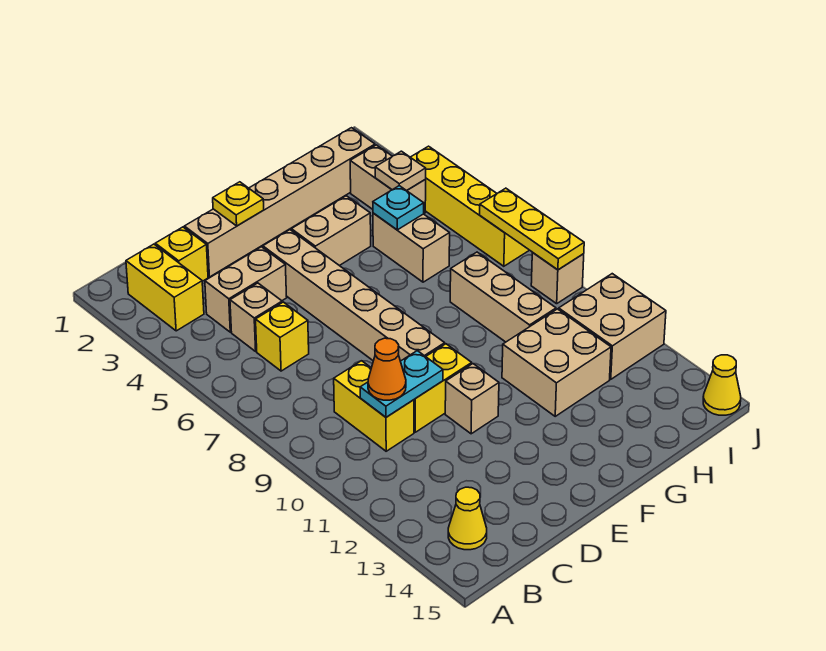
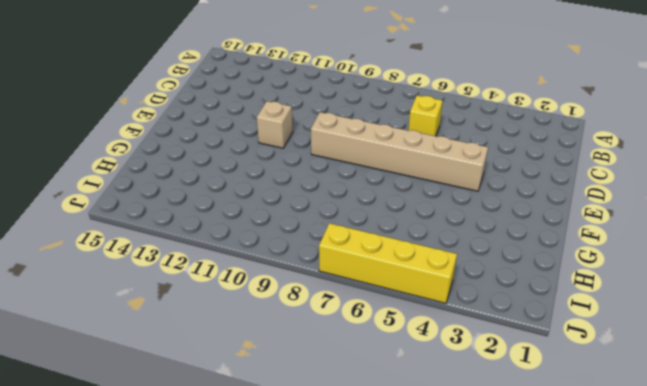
none -> yellow brick B2:B3 level 1
none -> yellow cone B14 level 1
none -> yellow brick C2 level 1

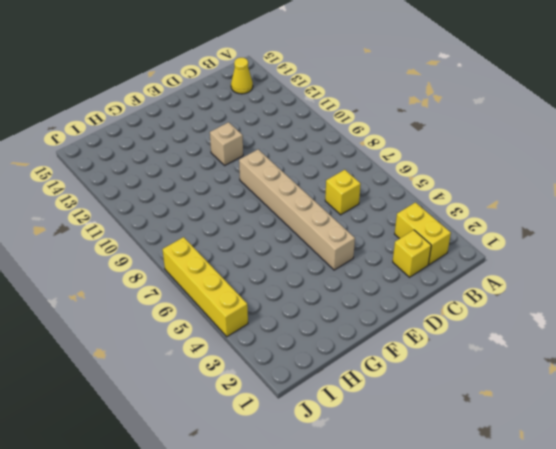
none -> tan brick C4:D4 level 1
none -> tan brick C5 level 1
none -> yellow brick C9:C10 level 1

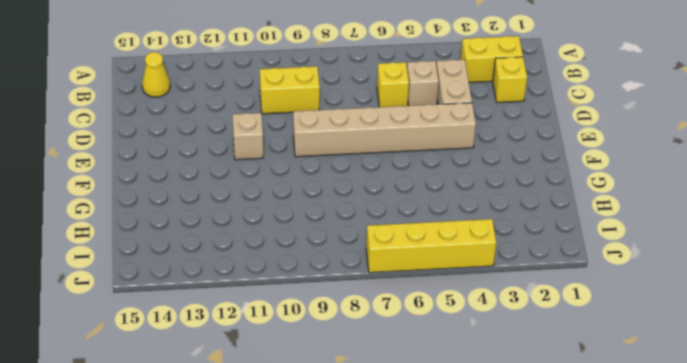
none -> tan brick D2:I2 level 1
none -> yellow brick D10:E10 level 1
none -> tan brick F4:G4 level 1

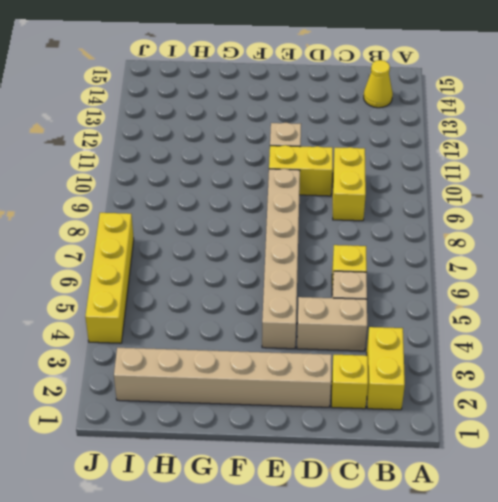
none -> tan brick F4:G4 level 1
none -> tan brick G11:H12 level 1
none -> tan brick H5:H6 level 1

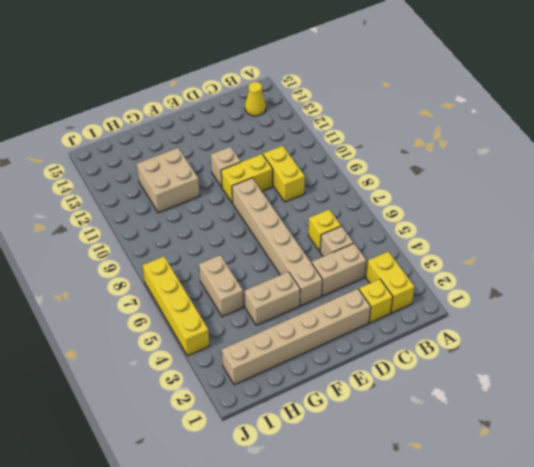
none -> tan brick H8:H10 level 1
none -> tan brick I3:I4 level 1
none -> tan brick I11:J12 level 1

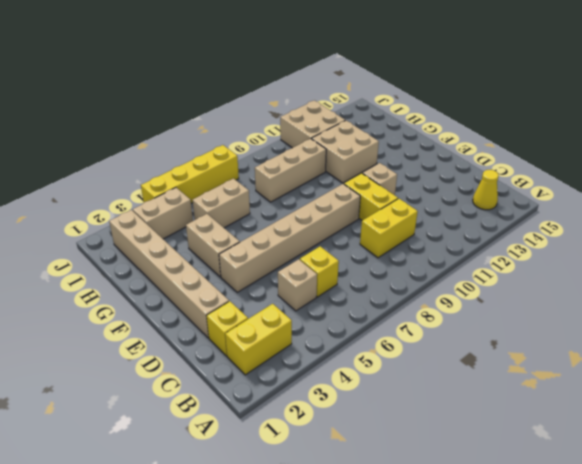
none -> tan brick C4:D4 level 1
none -> tan brick J9 level 1
none -> yellow cone J15 level 1

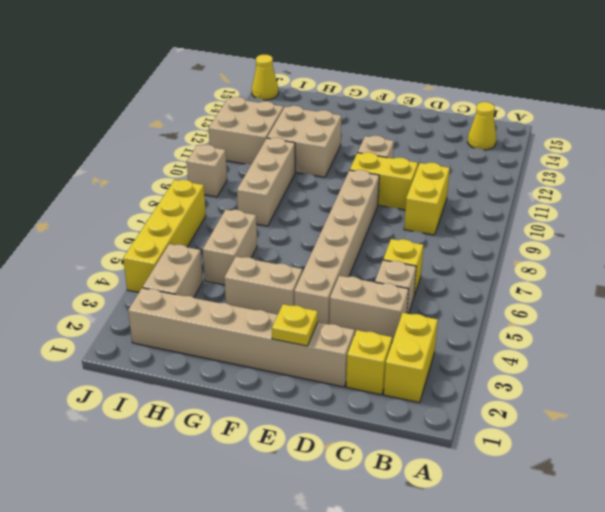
none -> cyan plate C10:D10 level 2
none -> cyan plate H5 level 2
none -> tan plate I4 level 2

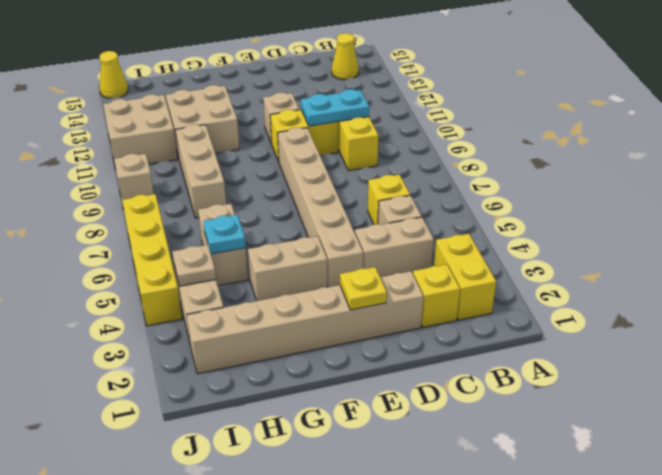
none -> yellow plate J7:J9 level 2
none -> orange cone C10 level 3

